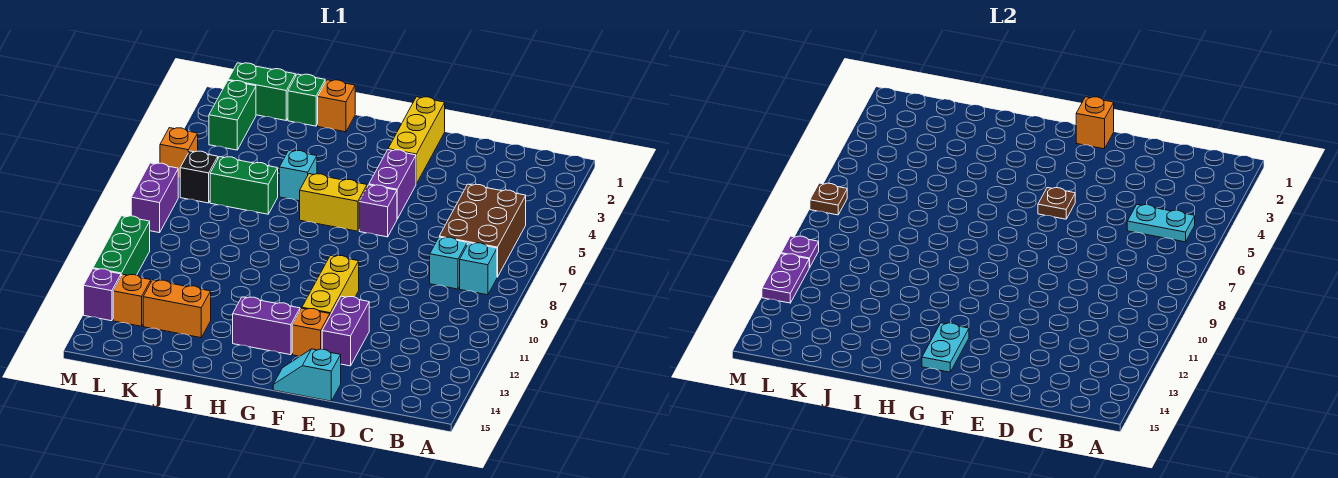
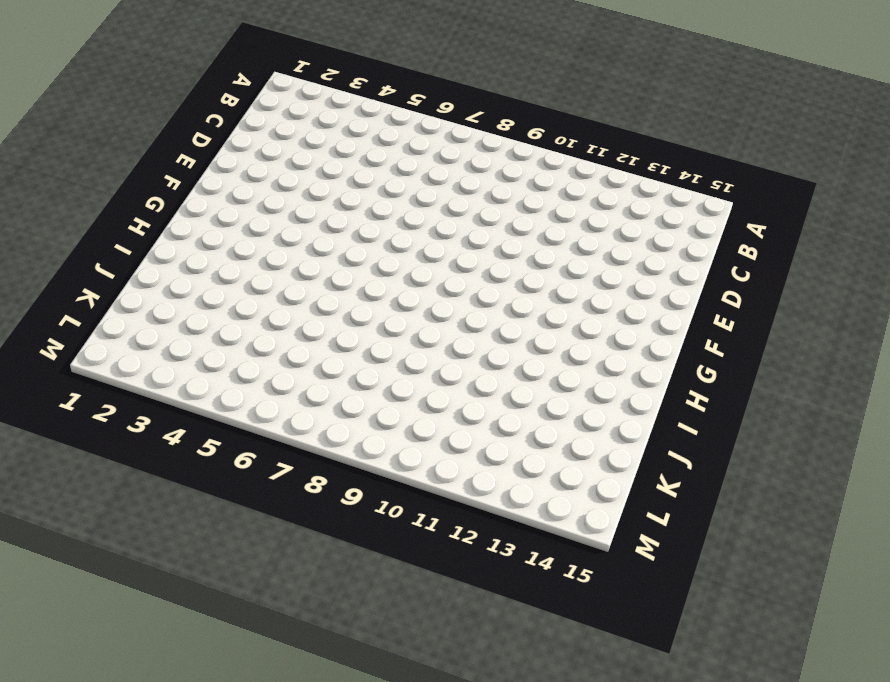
none -> brown brick B5:C7 level 1
none -> cyan brick B8 level 1
none -> cyan brick C8 level 1
none -> purple brick E12:E13 level 1

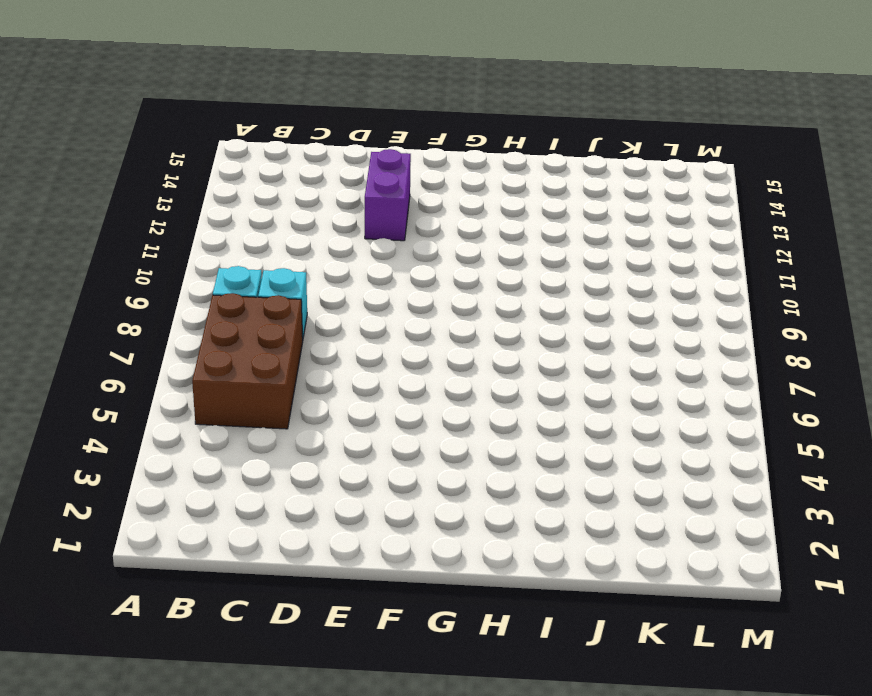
none -> cyan slope E15:F15 level 1 top E
none -> yellow brick F1:F3 level 1
none -> purple brick F4:F5 level 1
none -> purple brick F6 level 1

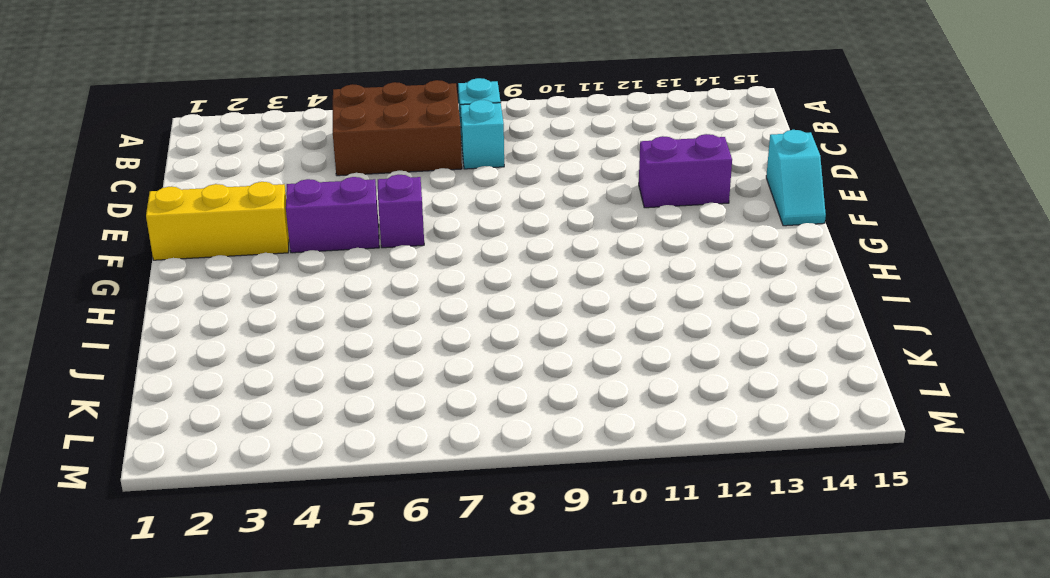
none -> yellow brick F10:F12 level 1
none -> orange brick F13 level 1
none -> yellow brick G6:H6 level 1
none -> purple brick G13:H13 level 1

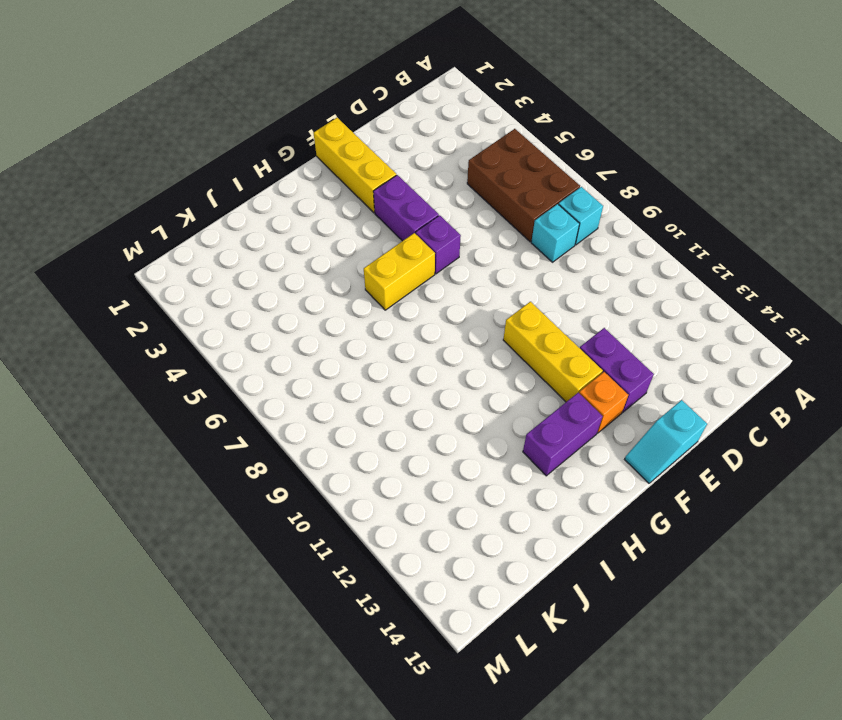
none -> orange brick I1 level 1
none -> cyan brick I5 level 1
none -> green brick J1 level 1
none -> green brick J6:K6 level 1

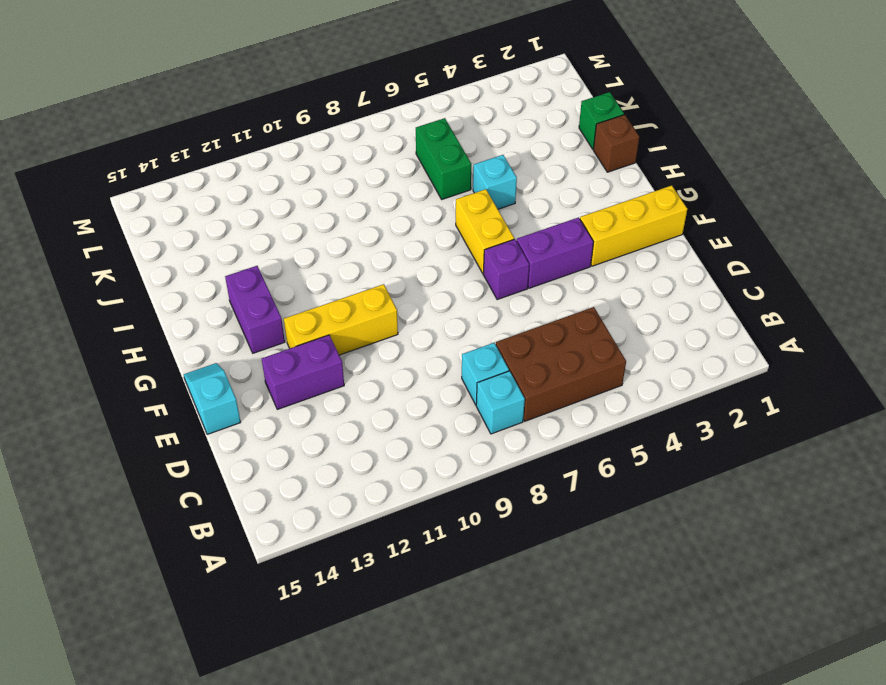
brown brick I1 level 1 -> orange brick I1 level 1
none -> orange brick F13 level 1
none -> orange brick J13:K13 level 1
none -> green brick K1:L1 level 1
none -> green brick L2:L3 level 1

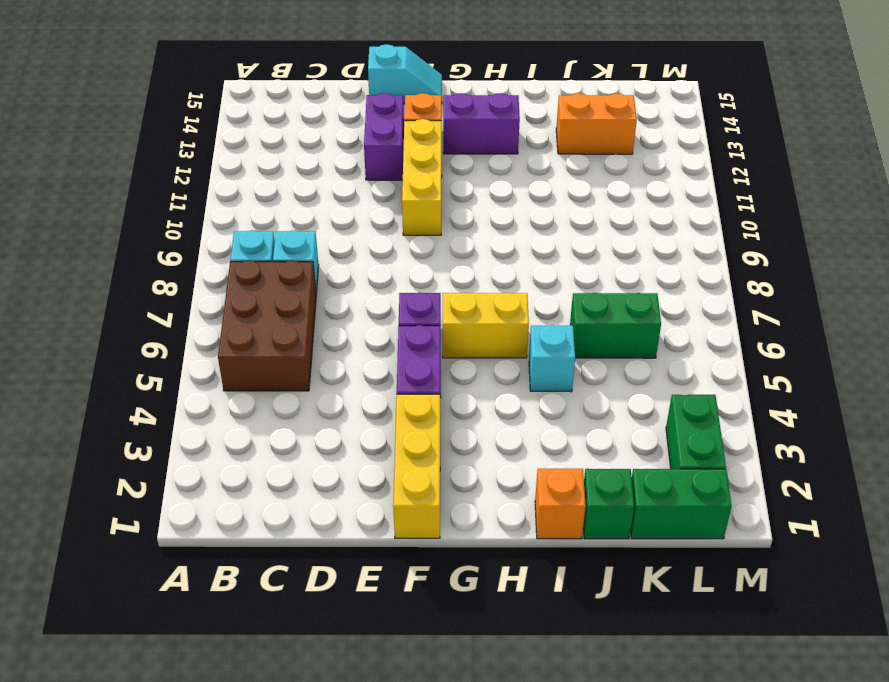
none -> black brick L6 level 1
none -> orange brick L13 level 1
none -> orange brick M5 level 1
none -> purple brick M7:M8 level 1

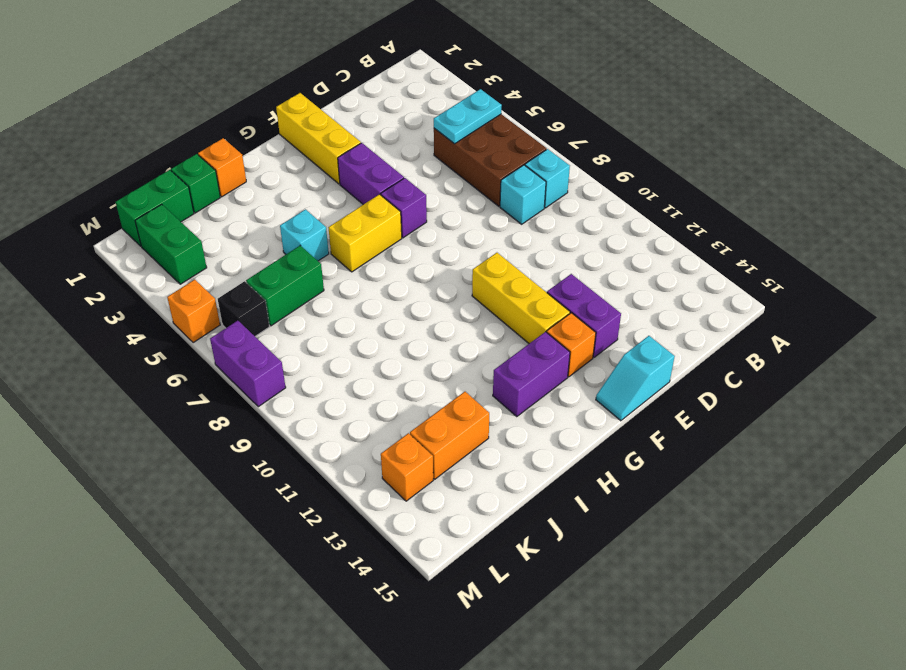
none -> green brick M10:M12 level 1
none -> purple brick M13 level 1
none -> orange brick F1 level 2
none -> brown plate F5 level 2

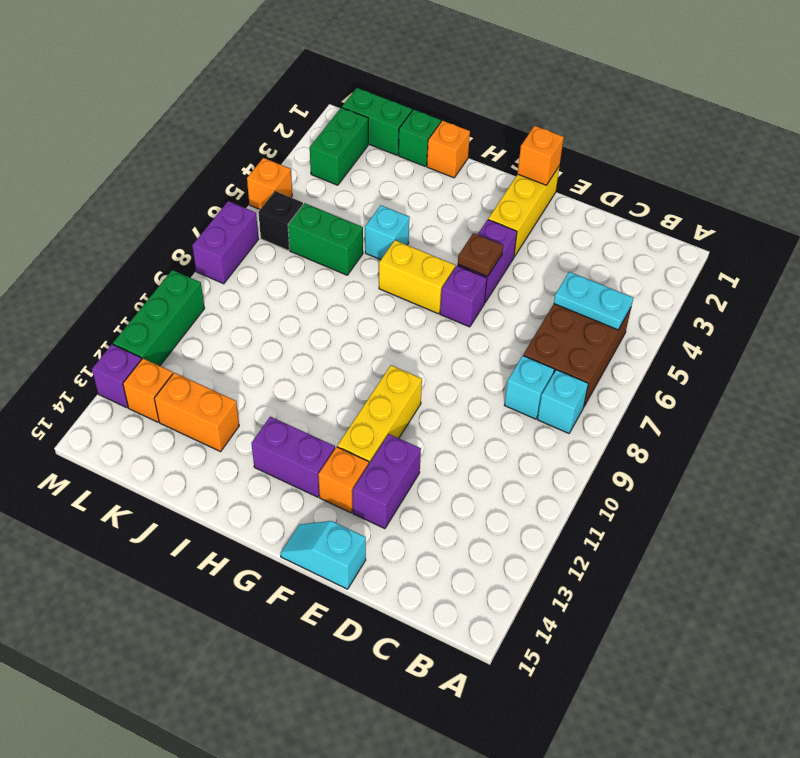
none -> cyan plate G13:G14 level 2
none -> brown plate M7 level 2
none -> purple plate M10 level 2
none -> purple plate M11:M12 level 2

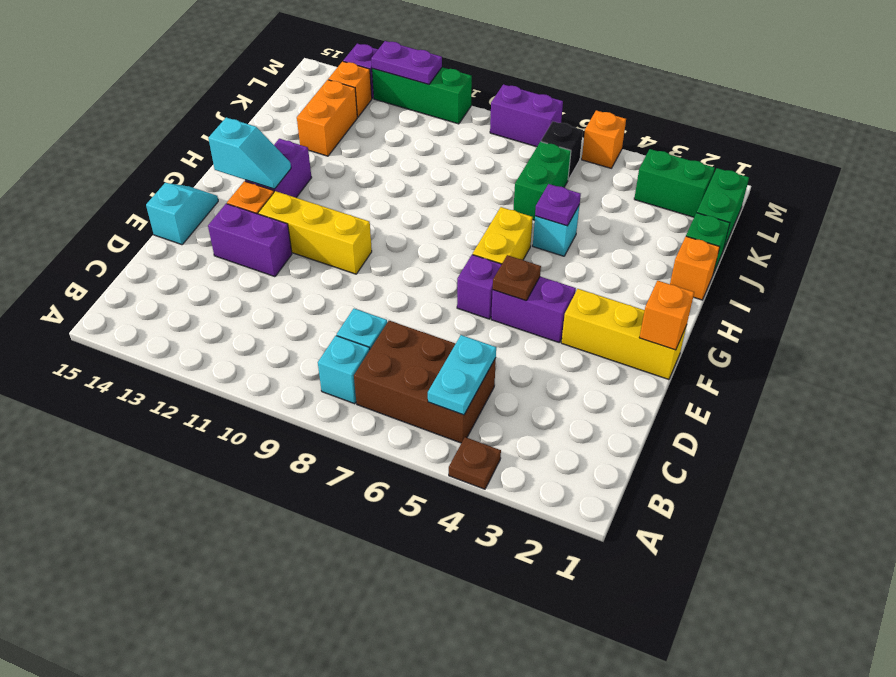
brown plate A4 level 1 -> brown plate M7 level 2
cyan slope G13:G14 level 2 top 14 -> cyan plate G13:G14 level 2
purple plate I5 level 2 -> purple plate M10 level 2

